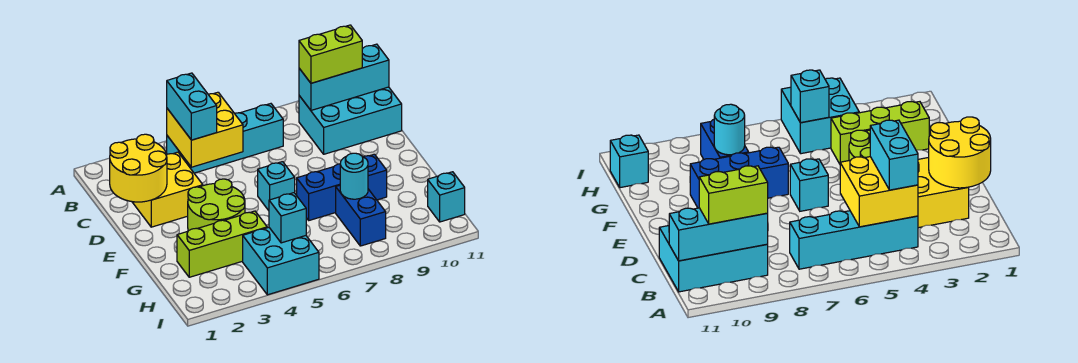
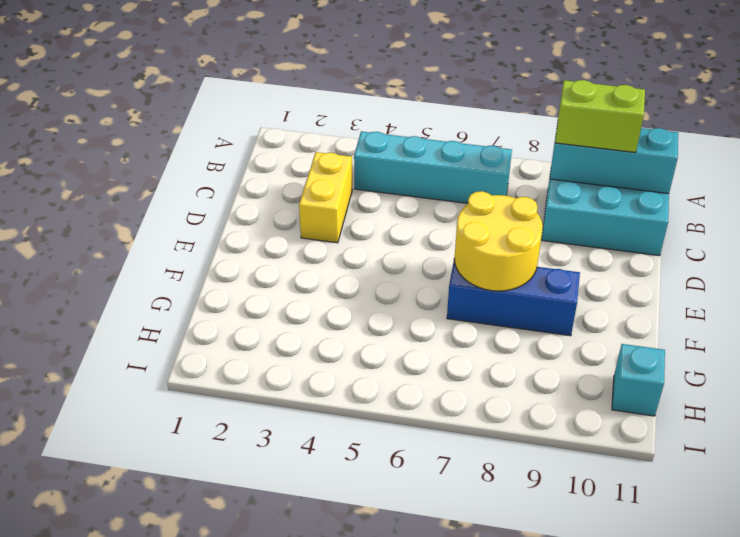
yellow brick C3:D3 level 1 -> yellow brick C2:D3 level 1
yellow round brick E7:F8 level 2 -> yellow round brick C1:D2 level 2
none -> lime round brick E3:F4 level 1
none -> cyan brick E6 level 1
none -> lime brick G2:G4 level 1

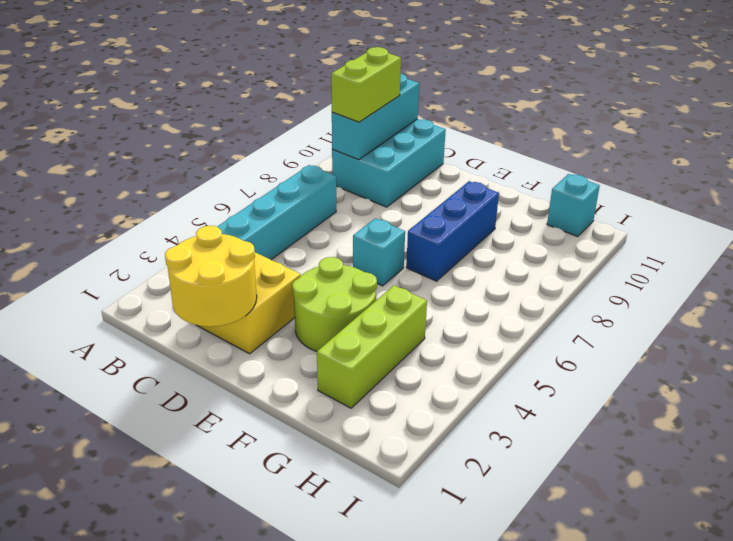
none -> blue brick G8:H8 level 1
none -> cyan brick H4:I5 level 1
none -> yellow brick B4:C5 level 2

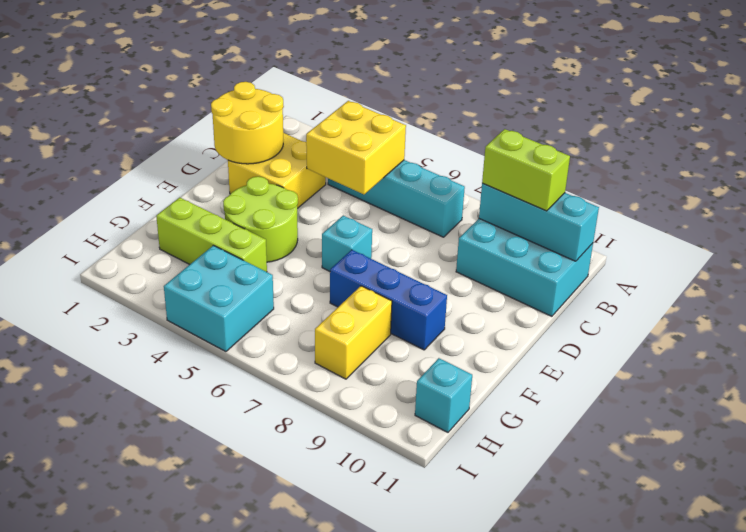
yellow brick G8:H8 level 1 -> blue brick G8:H8 level 1
none -> cyan round brick G8 level 2
none -> cyan brick H5 level 2
none -> cyan brick B4:C4 level 3

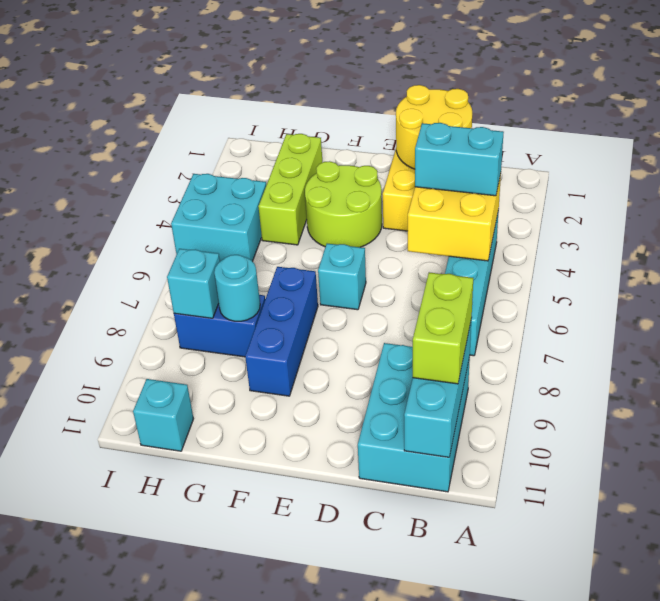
cyan brick H8 level 2 -> cyan brick H5 level 2

